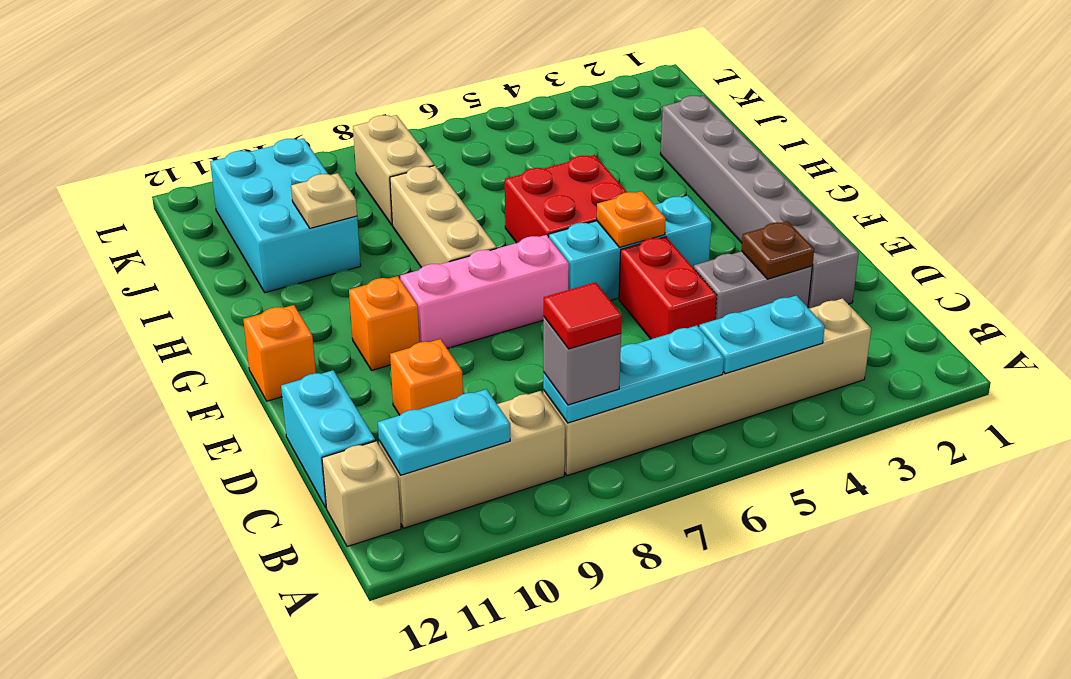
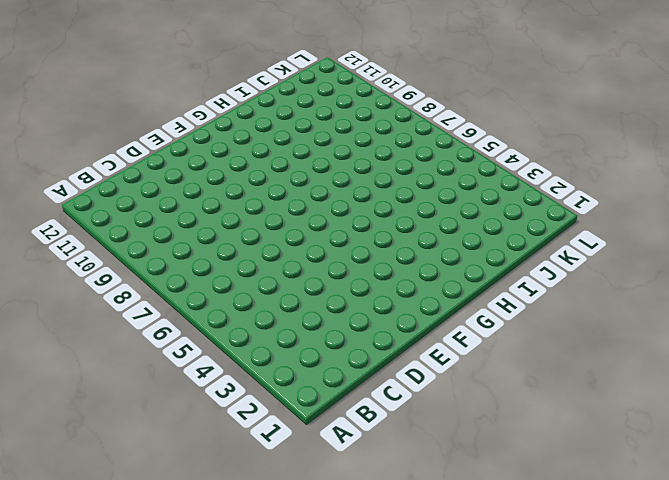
none -> tan brick B3:B8 level 1
none -> tan brick B9:B11 level 1
none -> tan brick B12 level 1

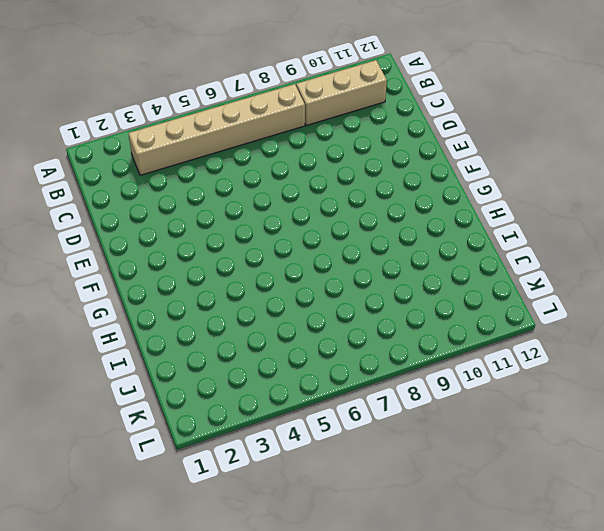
none -> tan brick B12 level 1
none -> cyan brick C12:D12 level 1
none -> grey brick D2:I2 level 1

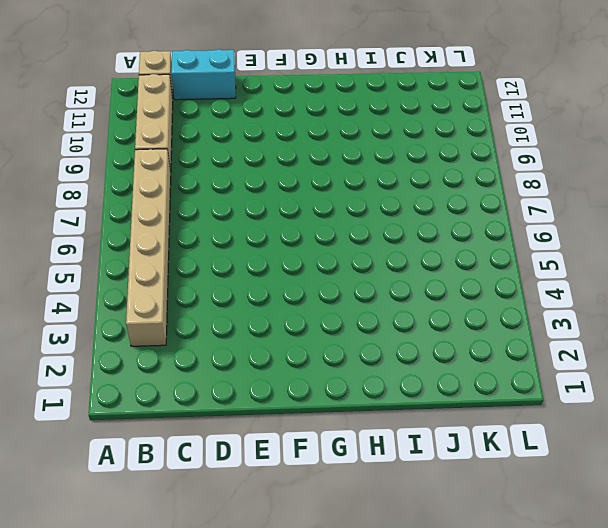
none -> grey brick D2:I2 level 1
none -> grey brick D3:D4 level 1
none -> red brick D5:E5 level 1

